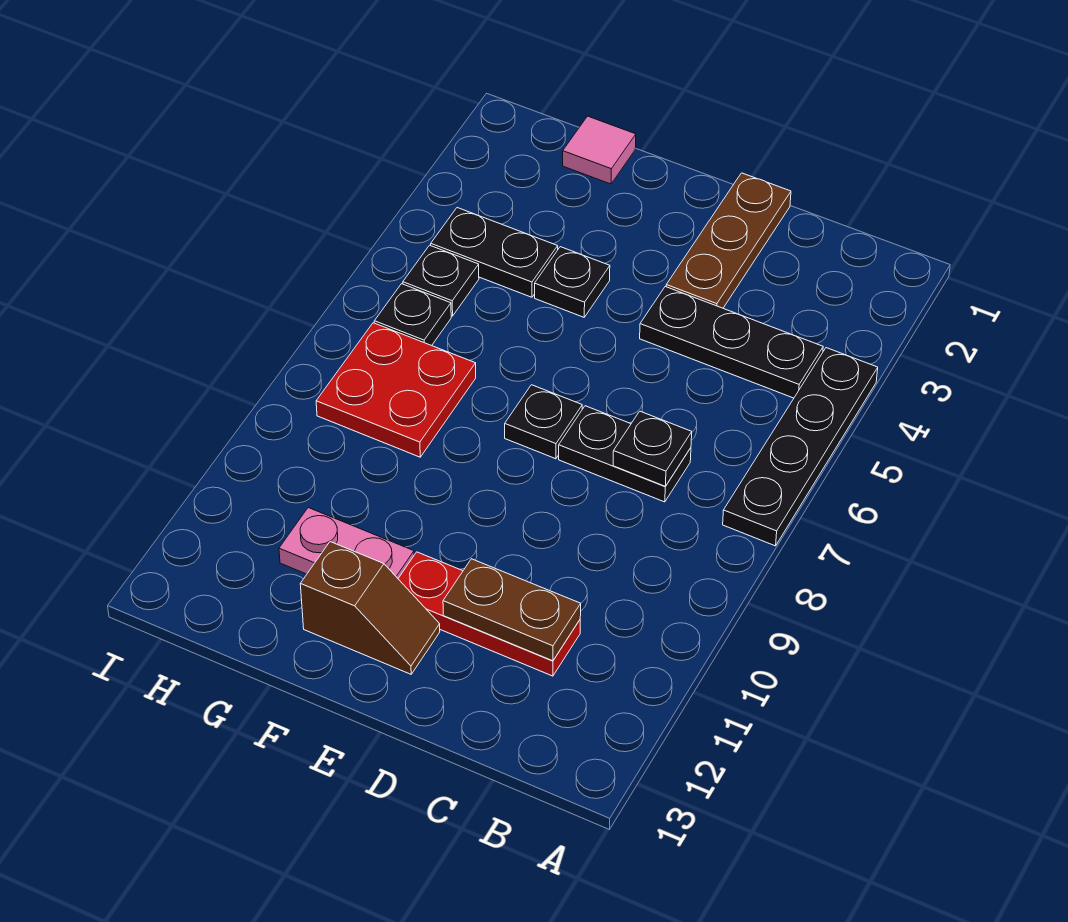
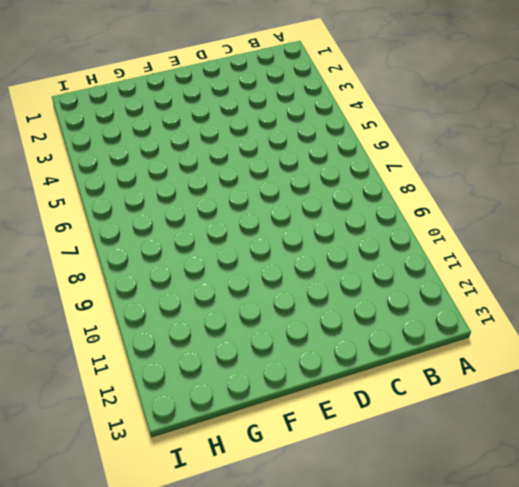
none -> black plate A4:A7 level 1
none -> black plate B4:D4 level 1
none -> black plate C7:D7 level 1

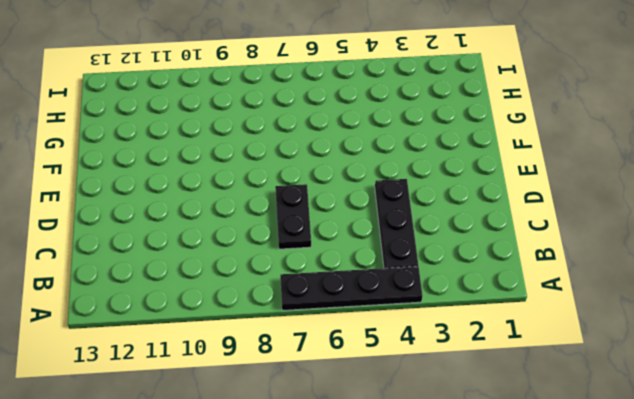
none -> red plate C11:E11 level 1
none -> brown plate D1:D3 level 1
none -> black plate E7 level 1

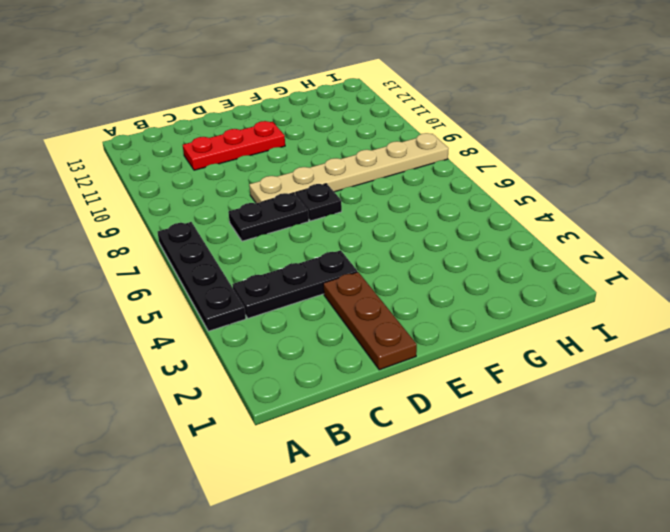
tan plate D8:I8 level 1 -> red plate G7:H8 level 1
none -> brown slope E12:F12 level 1 top F
none -> black plate F4 level 1
none -> pink plate F11:G11 level 1

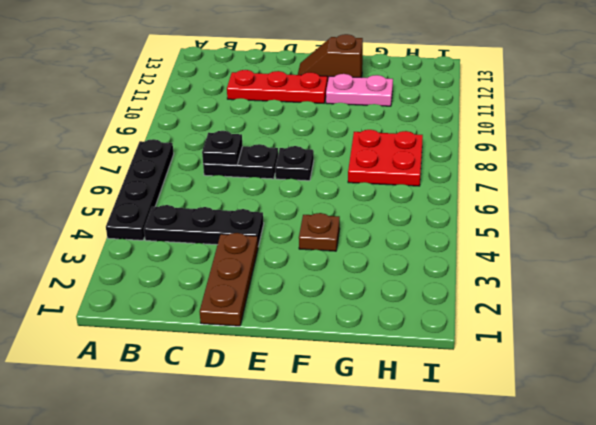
brown plate F4 level 1 -> black plate F4 level 1
none -> pink tile G1 level 1
none -> black plate G4:H4 level 1
none -> black plate H5 level 1

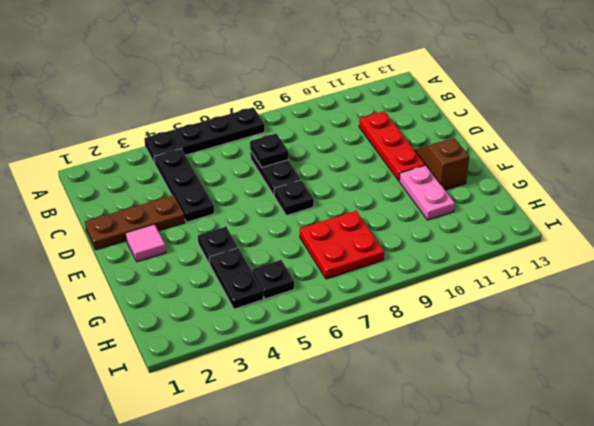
pink tile E2 level 1 -> pink tile G1 level 1
none -> black plate H6 level 1
none -> brown plate C11:D11 level 2

